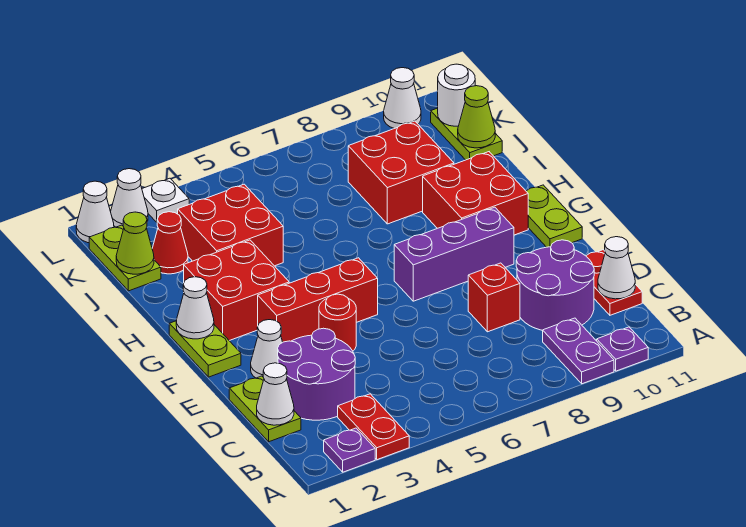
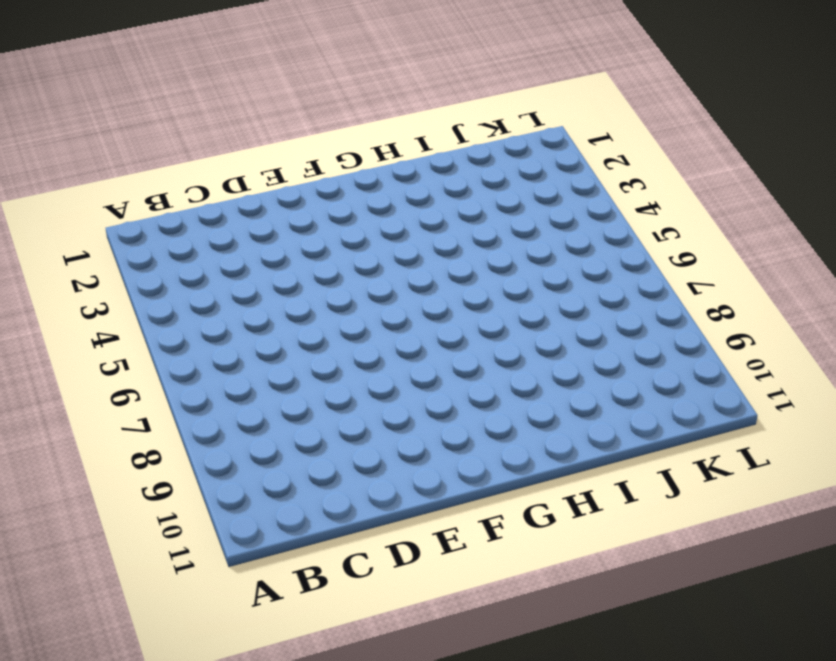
none -> purple plate A2 level 1
none -> red plate A3:B3 level 1
none -> purple plate A9:B9 level 1
none -> purple plate A10 level 1

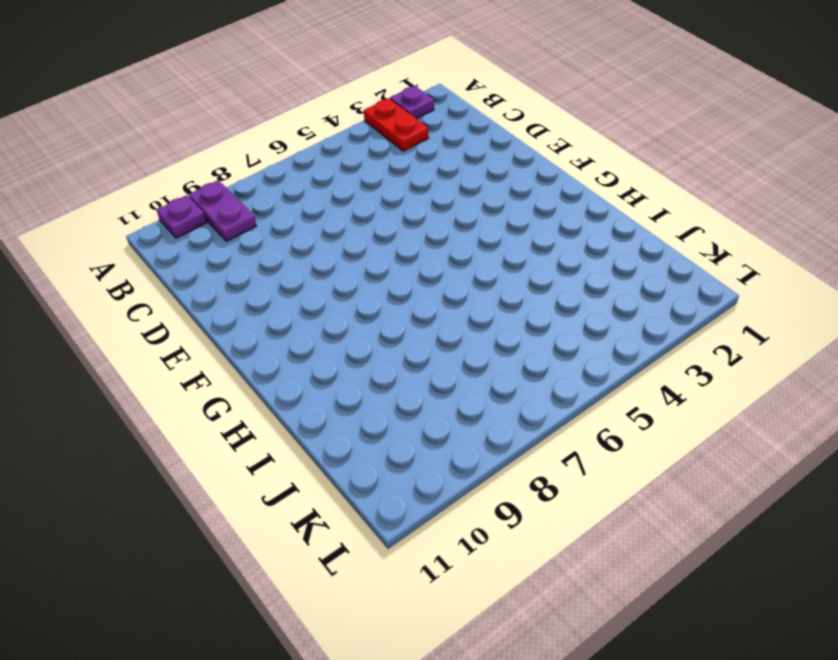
none -> lime plate C1:D1 level 1
none -> purple round brick C2:D3 level 1
none -> purple round brick C9:D10 level 1
none -> red plate C11:D11 level 1

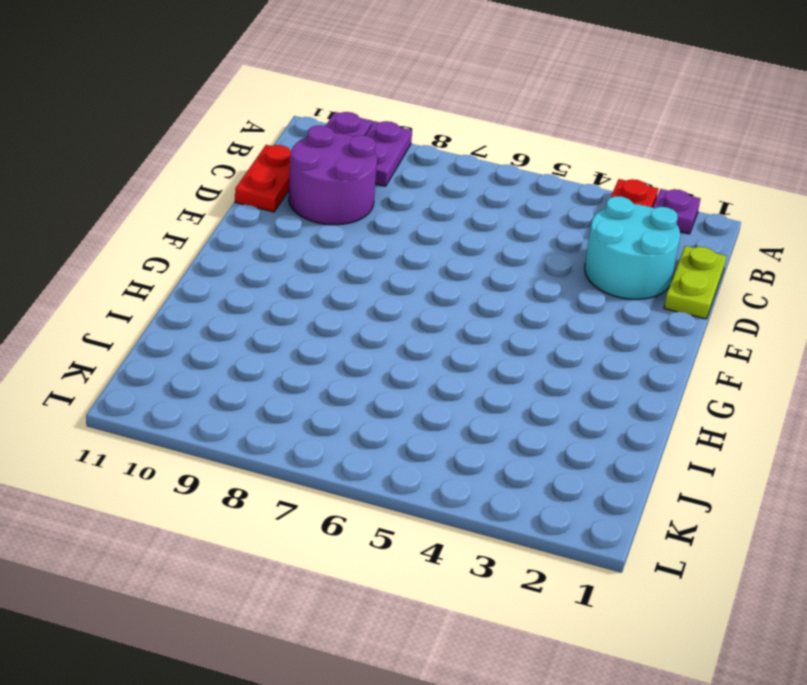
cyan round brick C2:D3 level 1 -> purple round brick C2:D3 level 1
none -> red brick D8 level 1
none -> white cone E2 level 1
none -> red round brick E4 level 1
none -> lime plate F1:G1 level 1

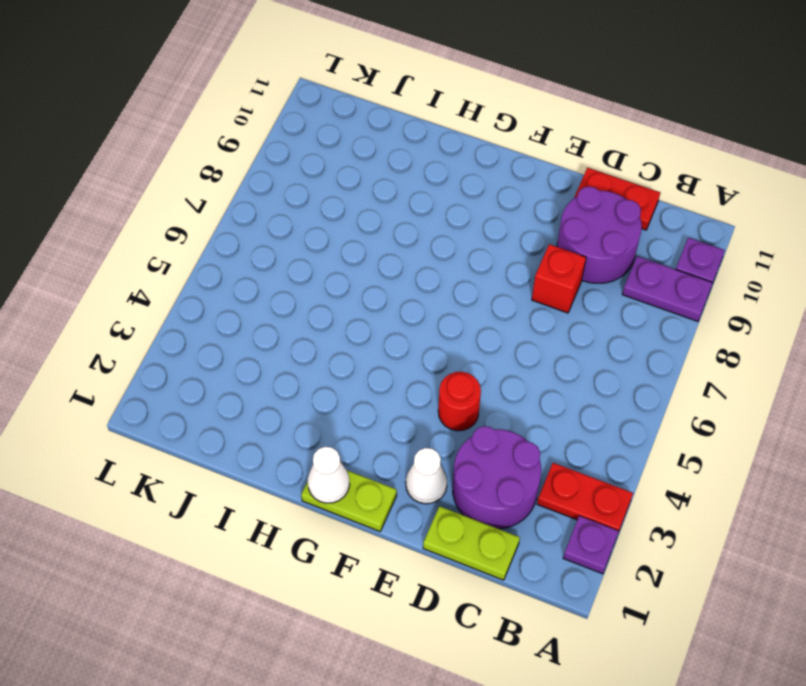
none -> red brick F3:F5 level 1
none -> purple brick F7:F9 level 1
none -> lime plate F11:G11 level 1
none -> red brick G2:H3 level 1

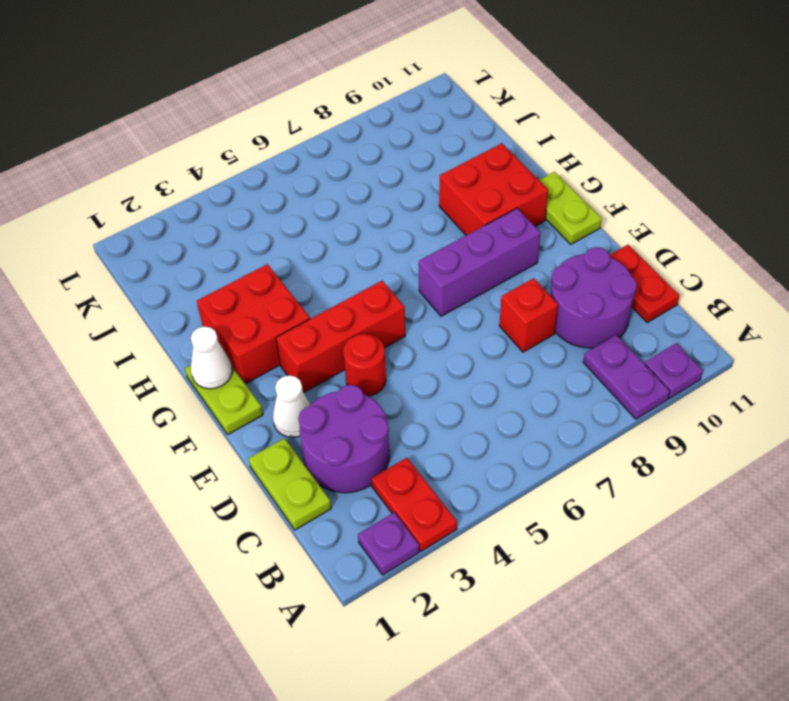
none -> red brick I3:J4 level 1
none -> red brick I8:J9 level 1
none -> lime plate J1:K1 level 1
none -> red cone J2 level 1

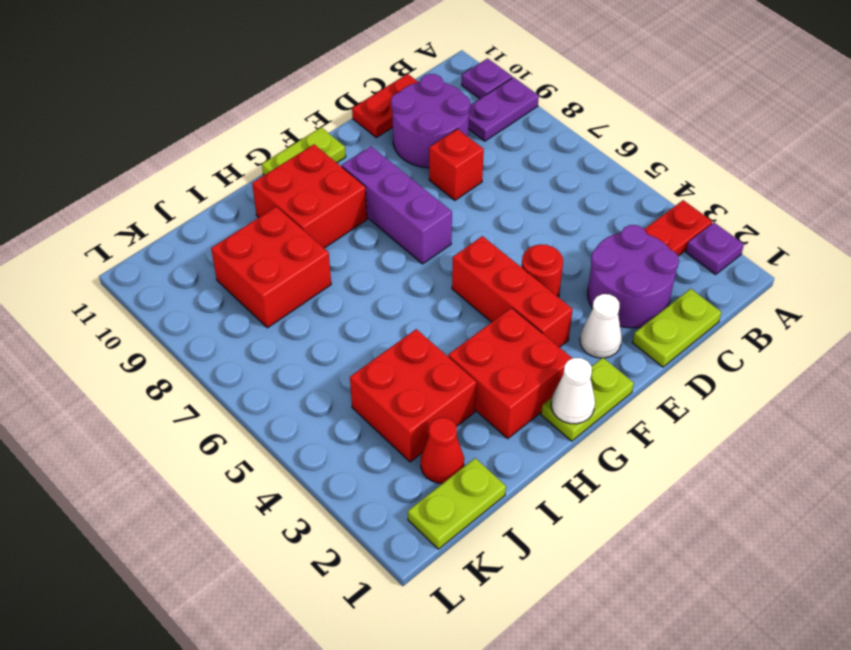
none -> lime plate J11:K11 level 1
none -> white cone L1 level 1
none -> white cone L2 level 1
none -> white plate L3 level 1

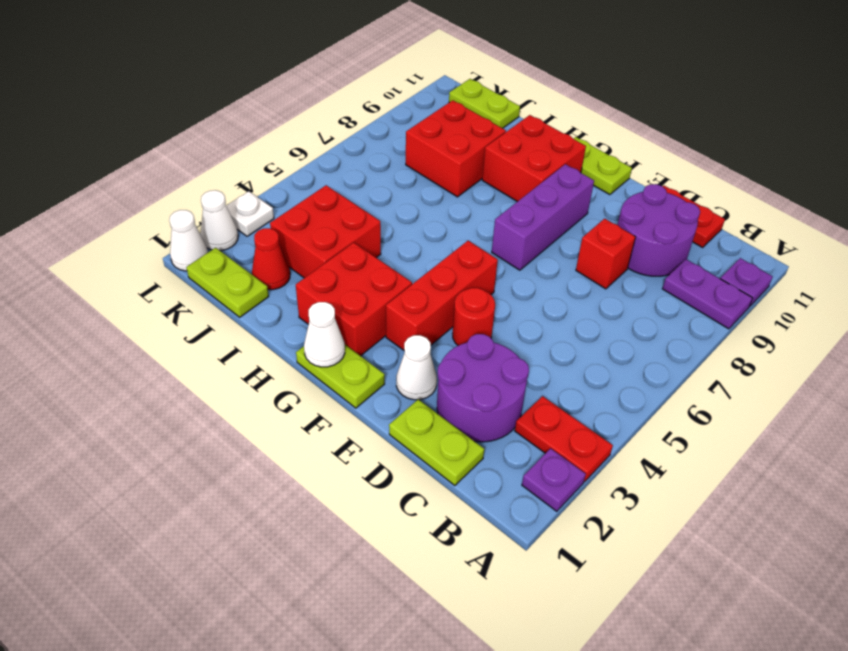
none -> white cone L10 level 1
none -> white cone C1 level 2
none -> white cone C11 level 2
none -> lime cone J1 level 2

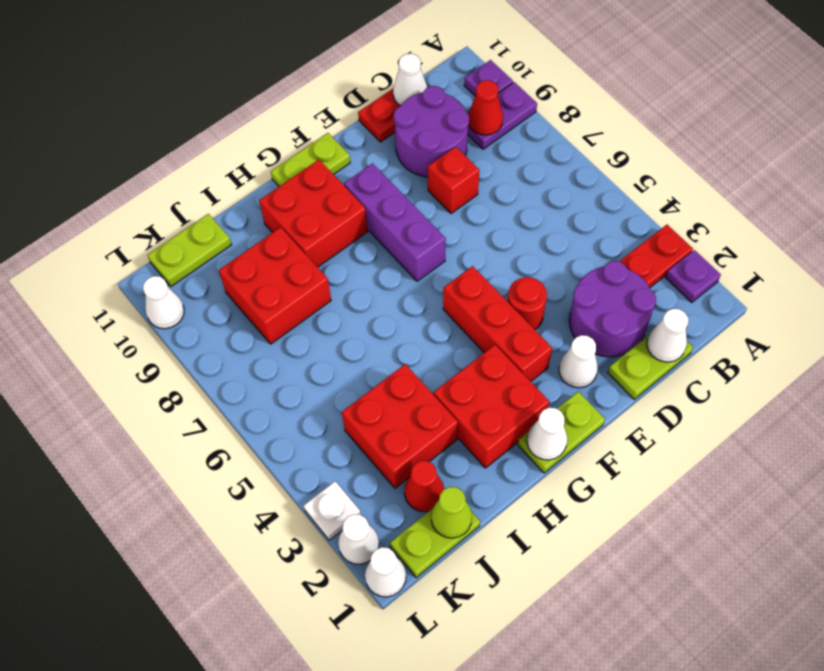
red cone B9 level 2 -> none
none -> lime cone J11 level 2
none -> white round brick K11 level 2

